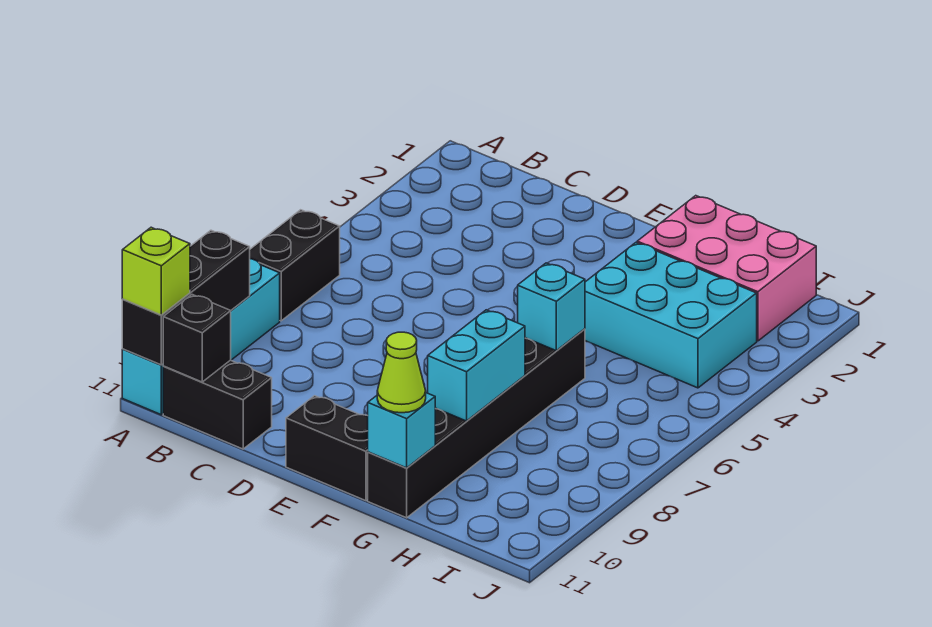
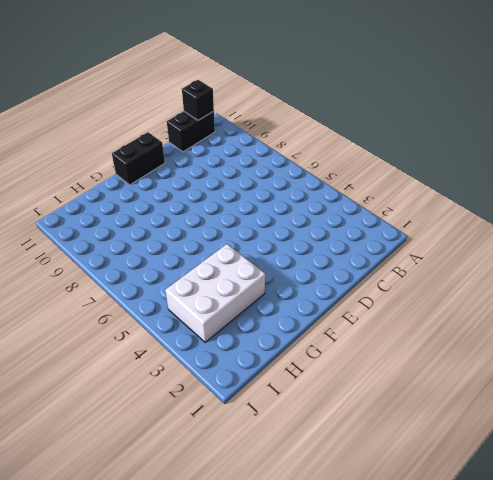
white brick G3:I4 level 1 -> cyan brick G3:I4 level 1
none -> black brick A6:A7 level 1
none -> cyan brick A8:A11 level 1
none -> pink brick G1:I2 level 1

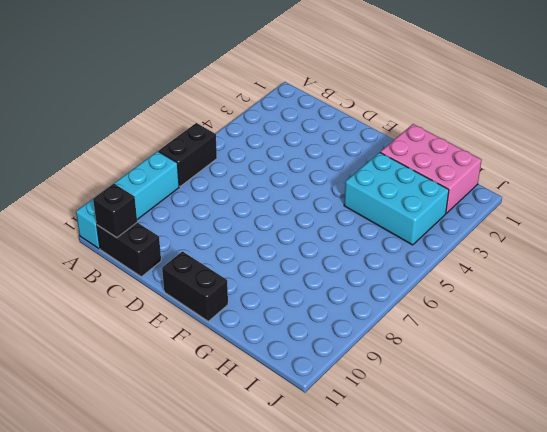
none -> black brick G6:G11 level 1
none -> black brick A9:A11 level 2
none -> cyan brick G6 level 2

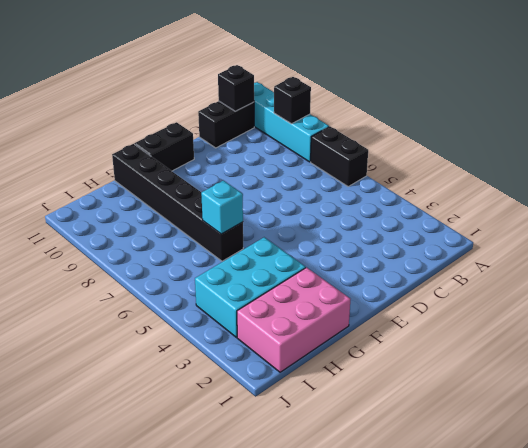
black brick A9 level 2 -> black brick A9:A11 level 2
none -> cyan brick G8:G9 level 2
none -> cyan brick G11 level 2
none -> lime brick A11 level 3

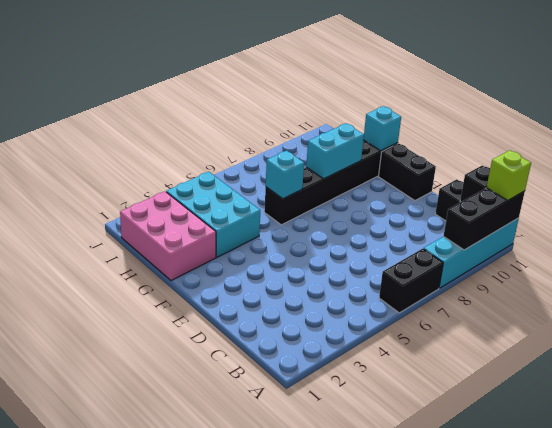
none -> lime cone G11 level 3

